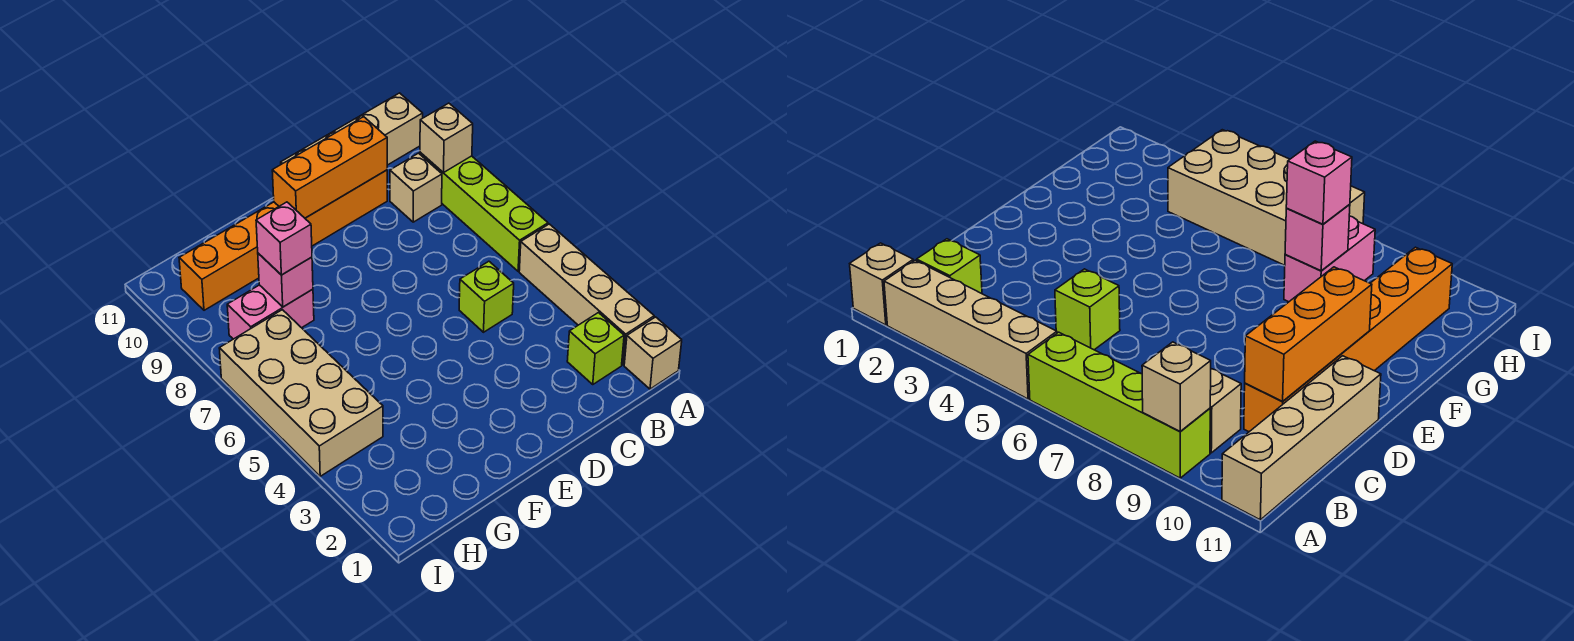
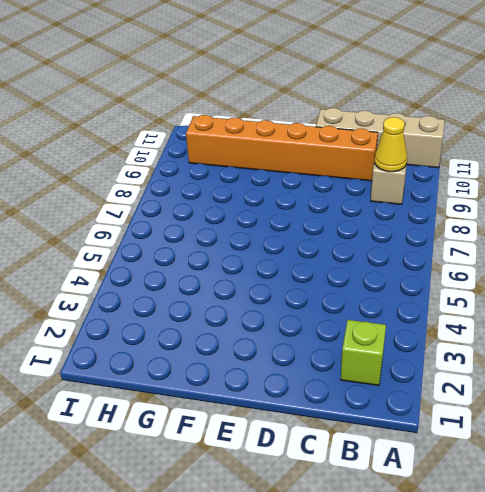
yellow cone B9 level 2 -> none
none -> tan brick A1 level 1
none -> tan brick A2:A5 level 1
none -> lime brick A6:A9 level 1

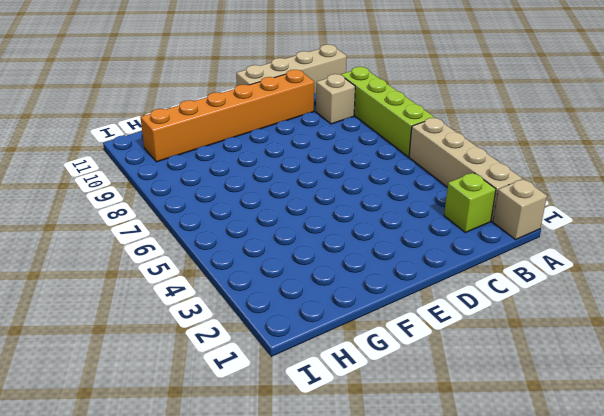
none -> lime brick C5 level 1
none -> pink brick G8:H8 level 1
none -> tan brick H4:I7 level 1

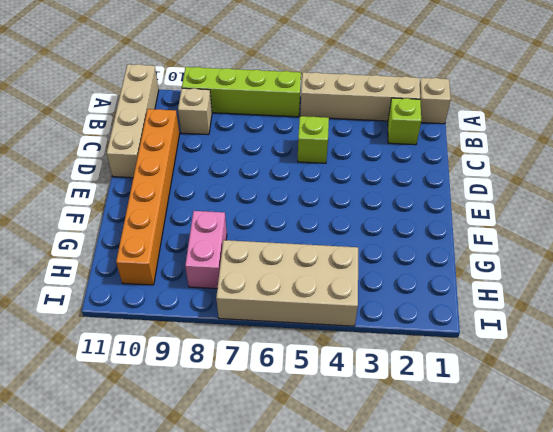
none -> tan brick A9 level 2
none -> orange brick C10:E10 level 2
none -> pink brick G8 level 2

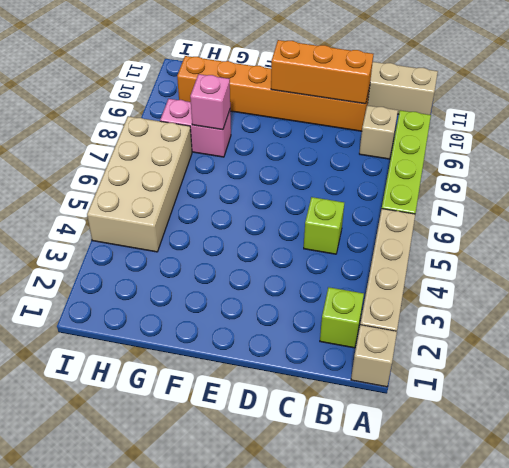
none -> tan brick A9 level 2
none -> pink brick G8 level 3

